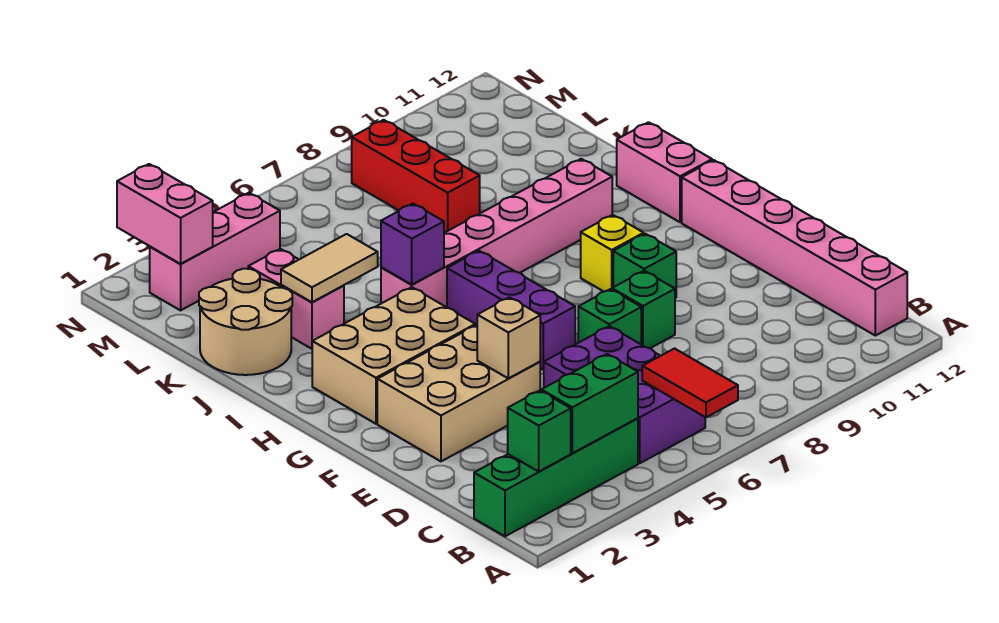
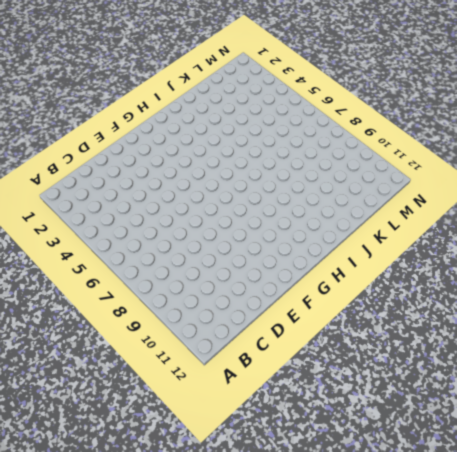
none -> green brick B1:B4 level 1
none -> purple brick B5:D6 level 1
none -> pink brick B12:G12 level 1

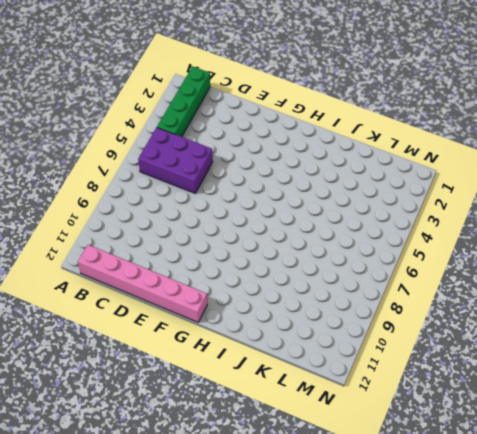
none -> tan brick E2:F4 level 1
none -> green brick E7 level 1
none -> green brick E8 level 1

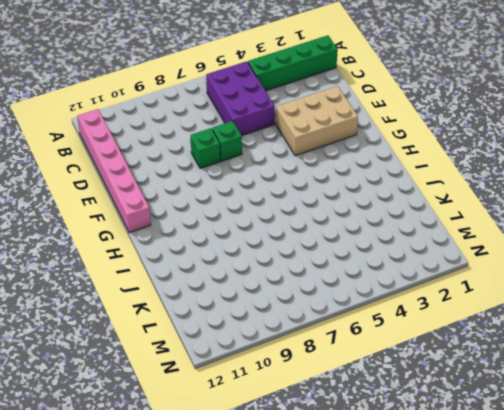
none -> purple brick F6:H6 level 1
none -> green brick F9 level 1
none -> tan brick G2:H4 level 1

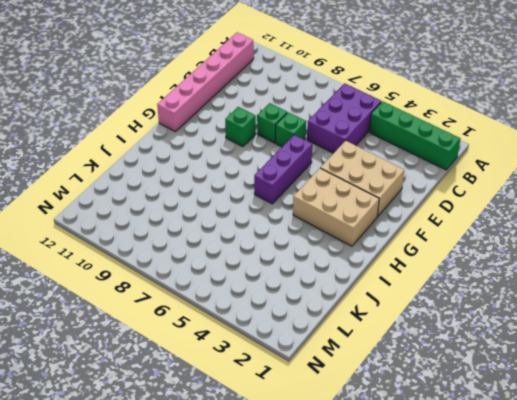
none -> yellow brick G9 level 1
none -> pink brick H12:I12 level 1
none -> pink brick I5:I10 level 1

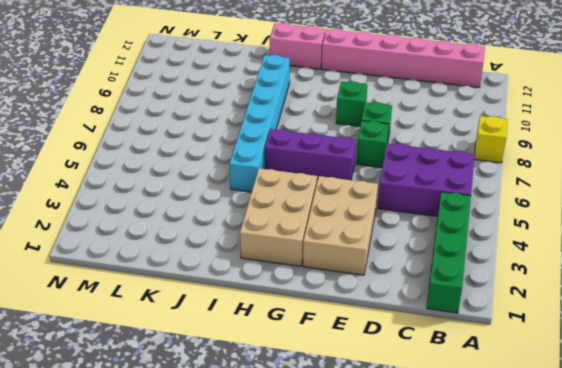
yellow brick A8 level 1 -> yellow brick G9 level 1
cyan brick I5:I10 level 1 -> pink brick I5:I10 level 1
none -> tan round brick J1:K2 level 1
none -> pink brick J3:K3 level 1
none -> red brick K8:M8 level 1

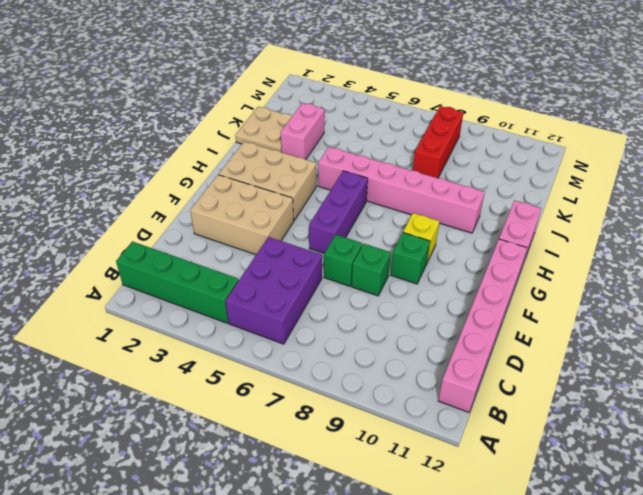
tan plate J1:K2 level 1 -> tan round brick J1:K2 level 1
none -> pink brick M2:M4 level 1
none -> red tile A6:B6 level 2
none -> green brick B2 level 2

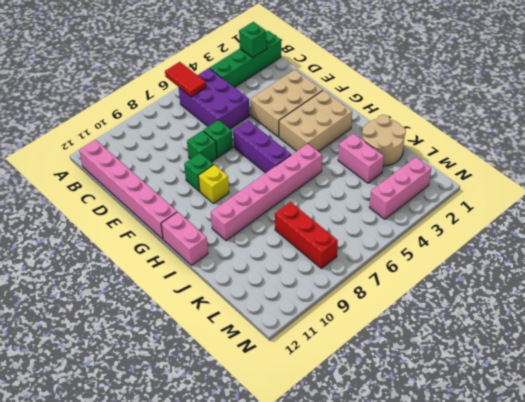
none -> green brick B3:B4 level 2
none -> tan brick E4 level 2
none -> purple brick I5 level 2

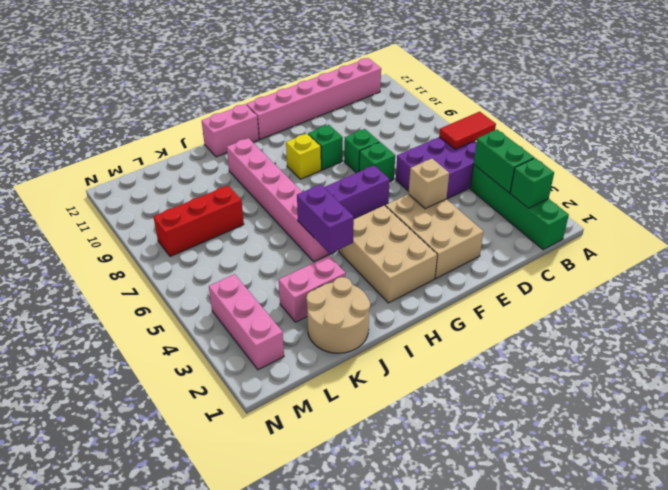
purple brick I4:I5 level 2 -> purple brick I5 level 2
none -> tan tile J3:J4 level 2
none -> pink brick M2:N2 level 2

